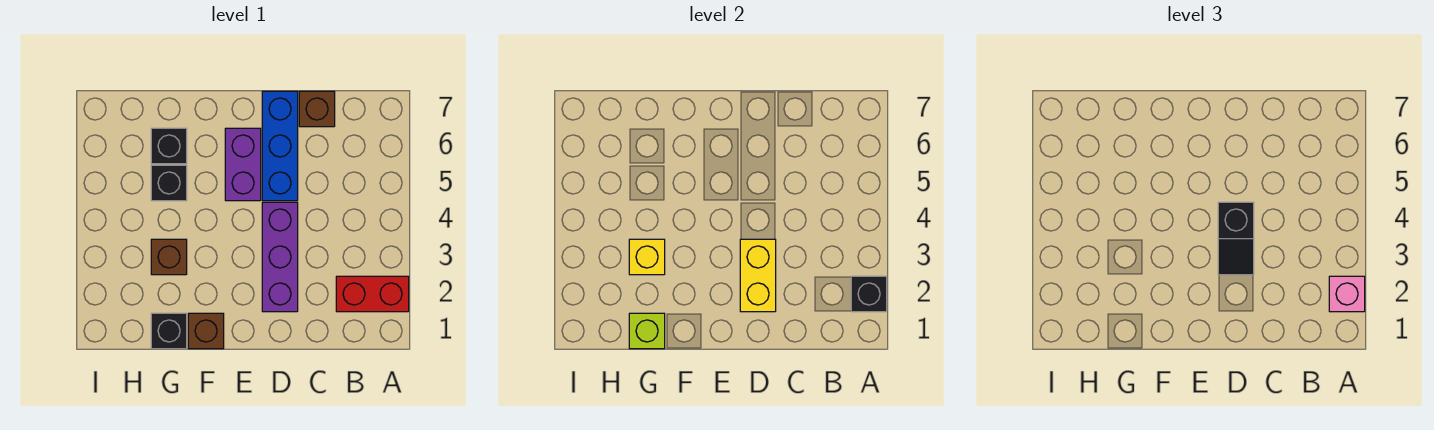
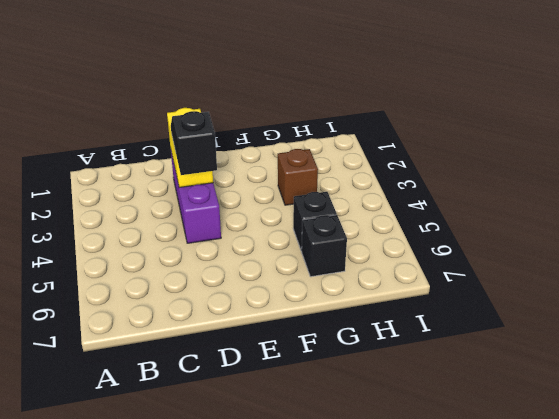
none -> red brick A2:B2 level 1
none -> brown brick C7 level 1
none -> blue brick D5:D7 level 1

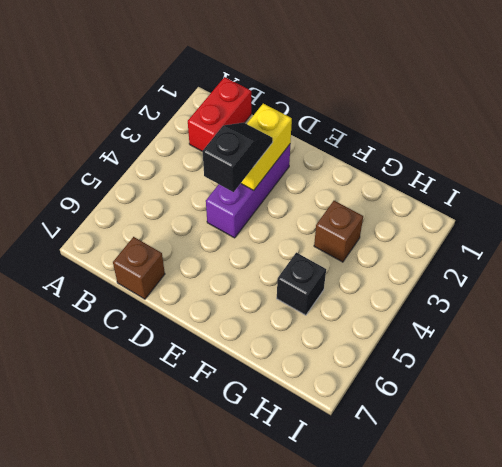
red brick B1:B2 level 1 -> red brick A2:B2 level 1
none -> blue brick D5:D7 level 1
none -> purple brick E5:E6 level 1
none -> brown brick F1 level 1

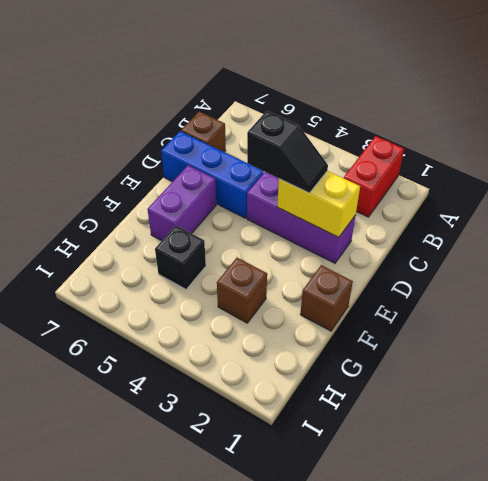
purple brick E6:F6 level 1 -> purple brick E5:E6 level 1
none -> black brick G1 level 1
none -> black brick G6 level 1
none -> black brick A2 level 2

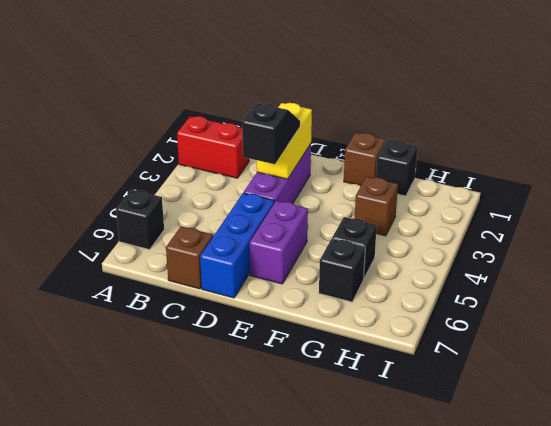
black brick A6 level 1 -> black brick A2 level 2
none -> lime brick G1 level 2
none -> yellow brick G3 level 2
none -> pink brick A2 level 3

